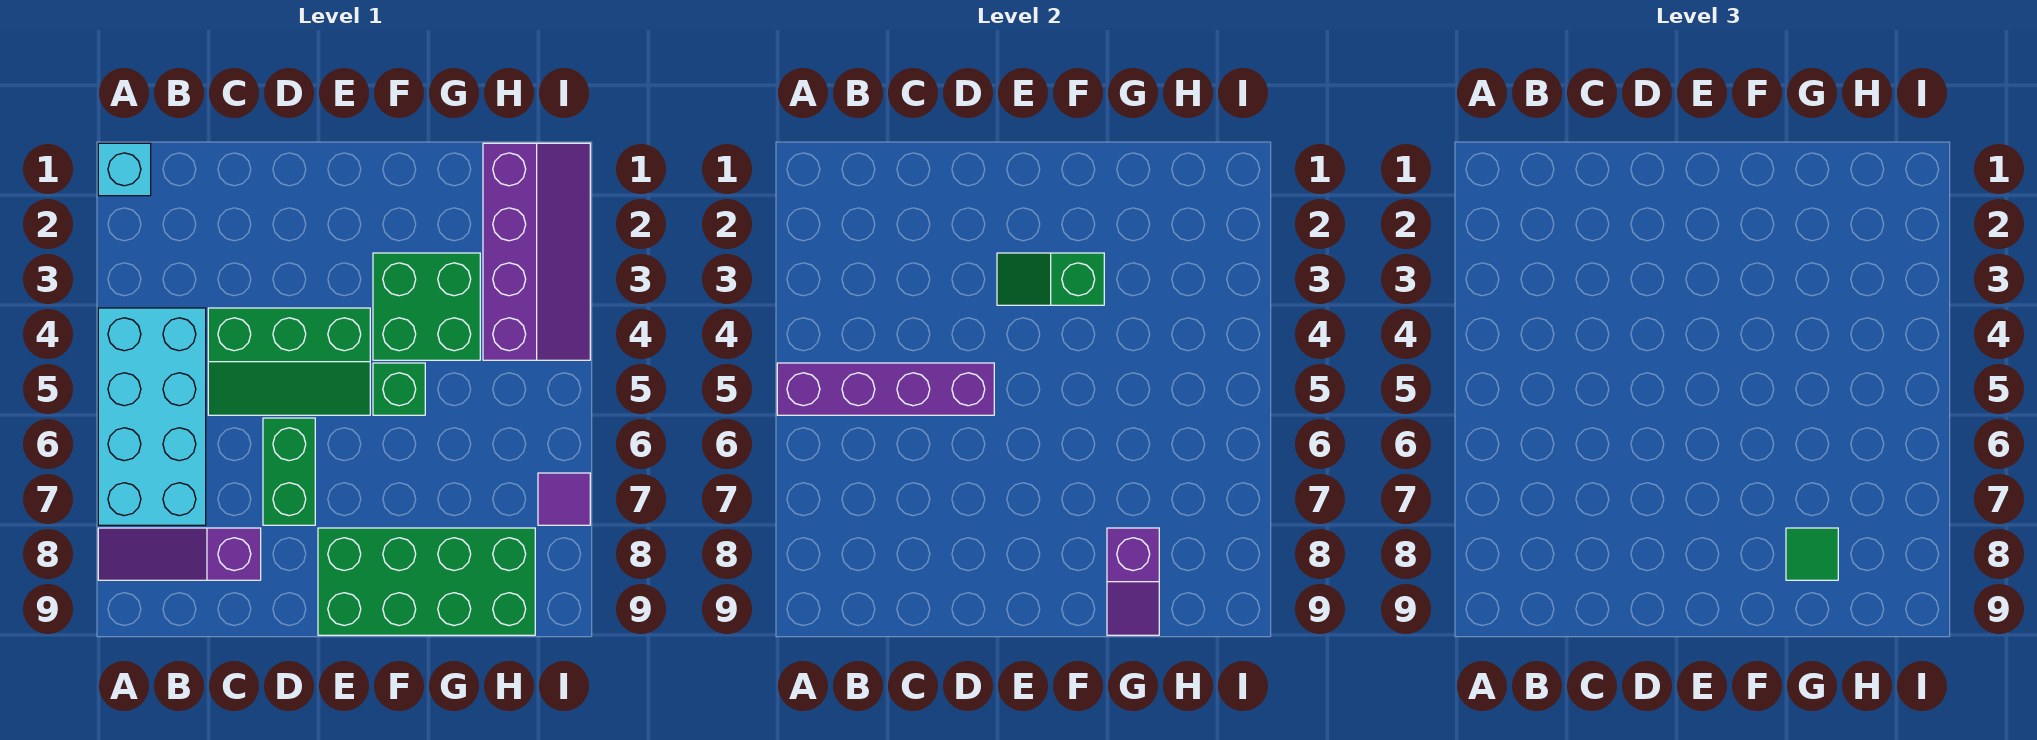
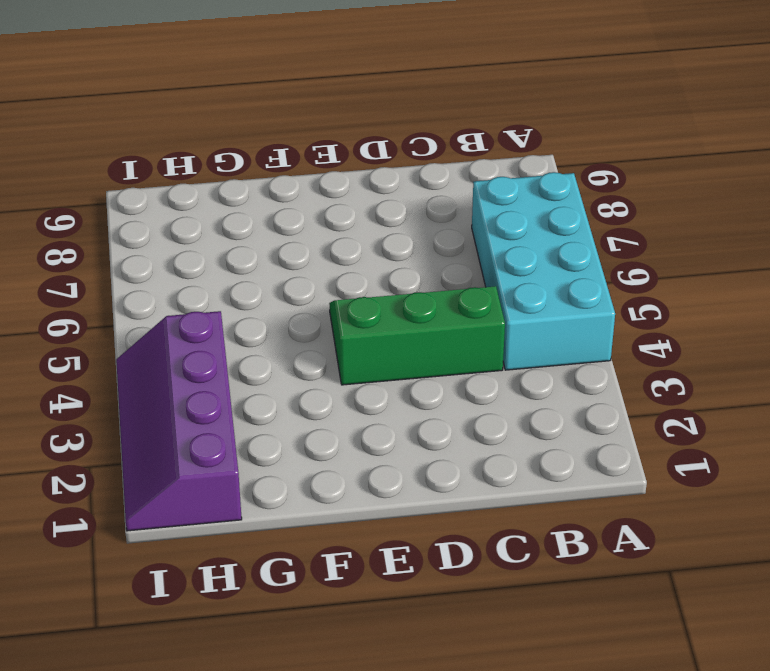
none -> cyan brick A1 level 1
none -> purple slope A8:C8 level 1 top C
none -> green brick D6:D7 level 1

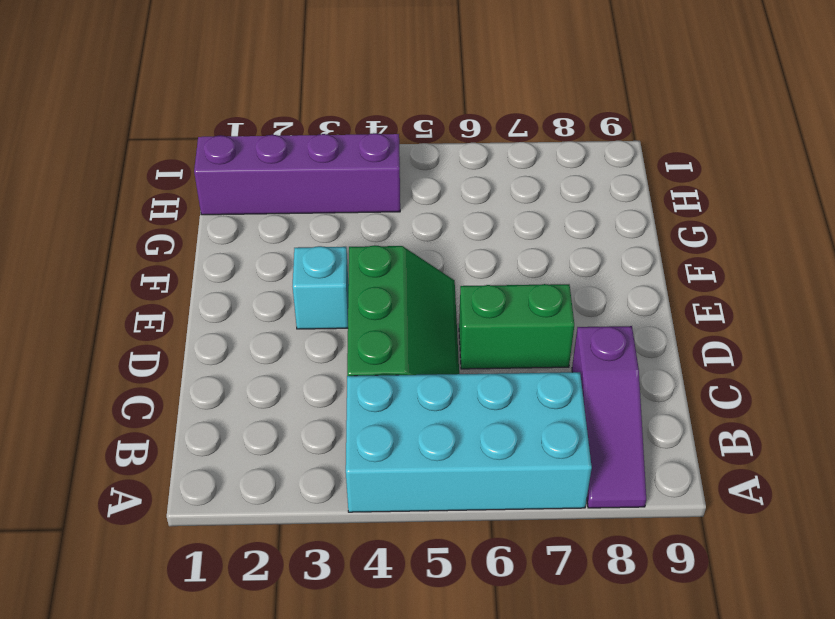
cyan brick E3 level 1 -> cyan brick A1 level 1
none -> green brick E8:H9 level 1
none -> green brick F3:G4 level 1
none -> green brick F5 level 1

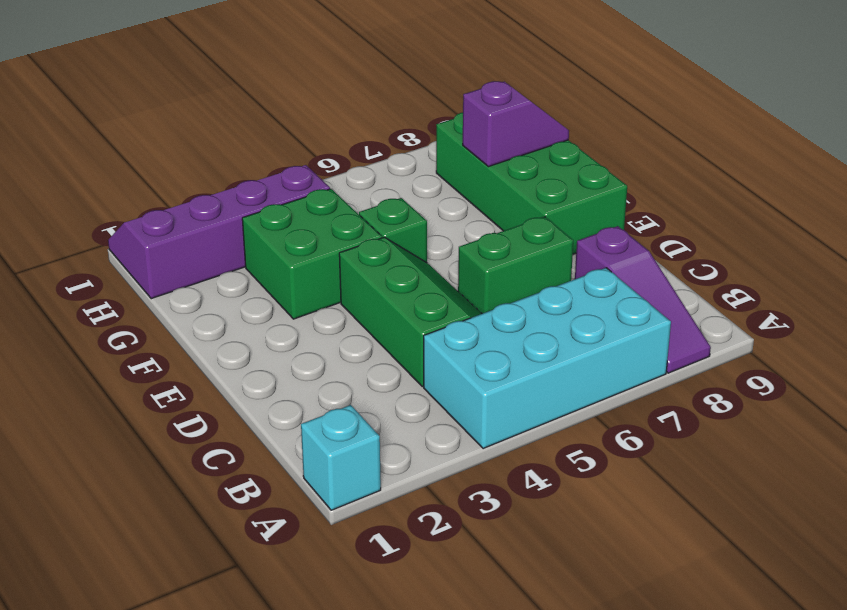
none -> purple tile I7 level 1
none -> purple brick A5:D5 level 2
none -> green slope E3:F3 level 2 top F

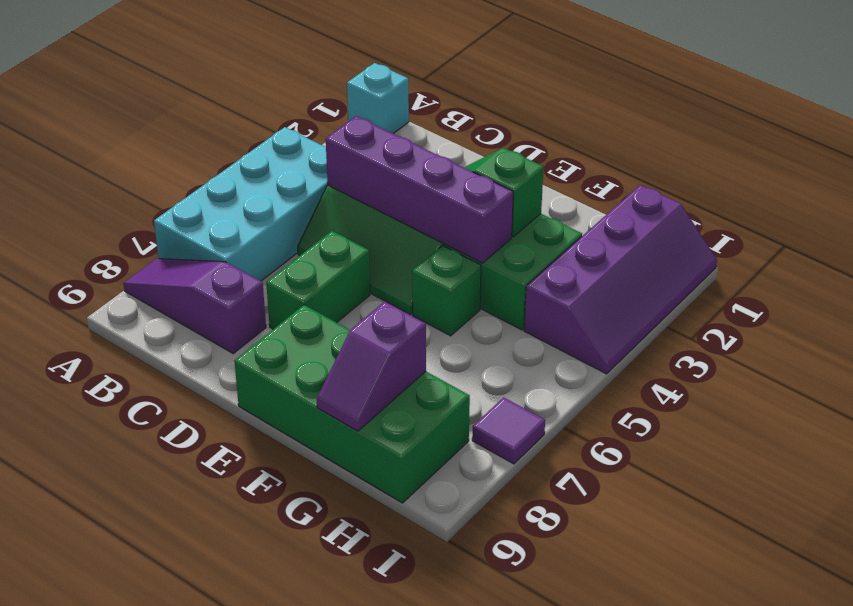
purple brick C4:F4 level 2 -> purple brick A5:D5 level 2
none -> green tile G8 level 3

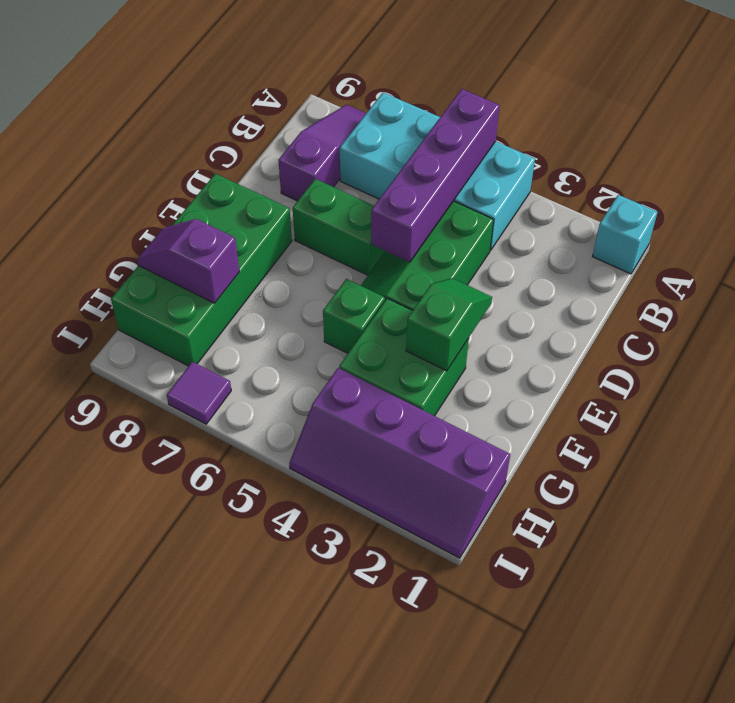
none -> green tile G8 level 3

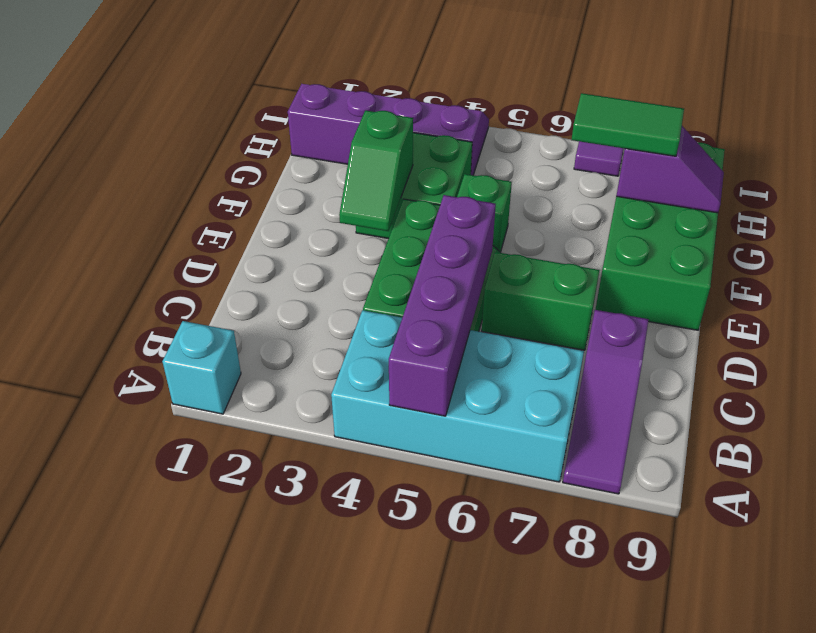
green tile G7:G8 level 3 -> green tile G8 level 3

